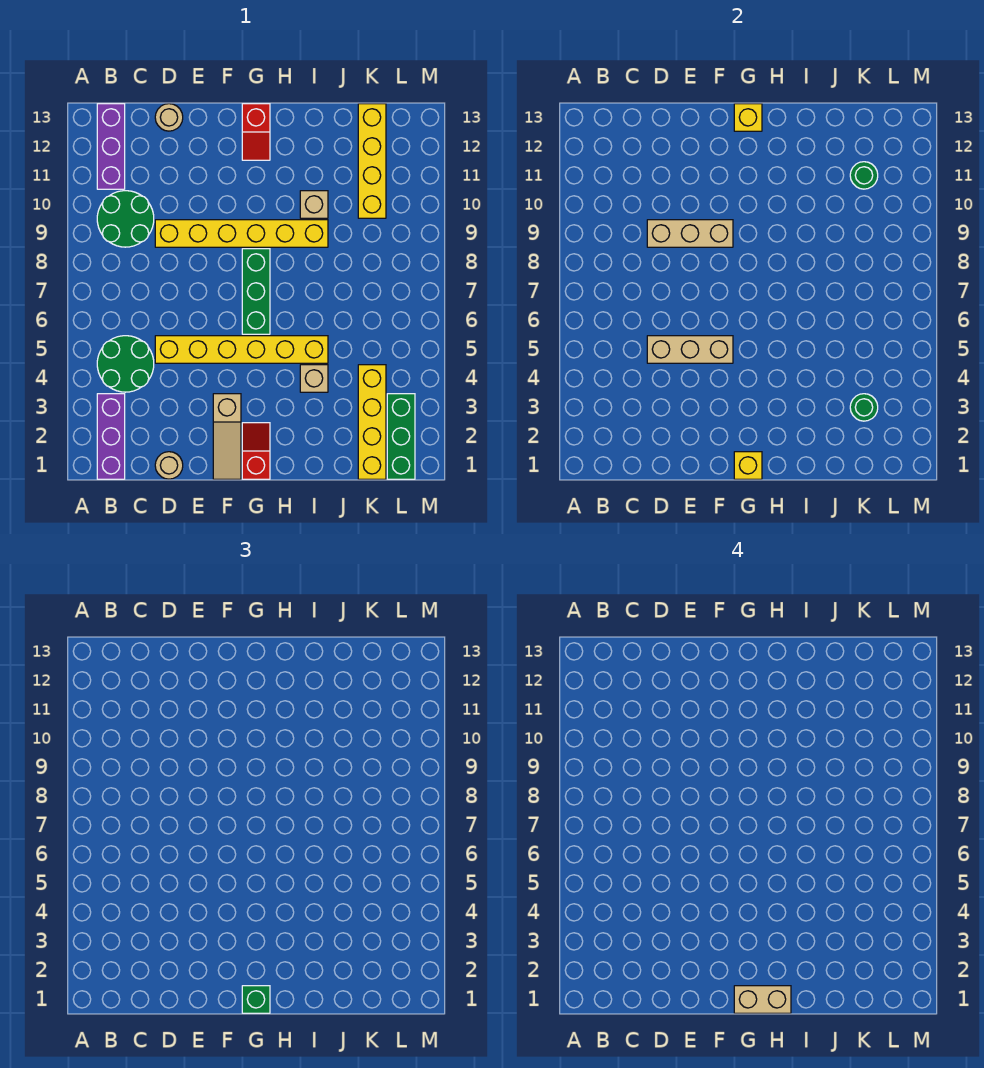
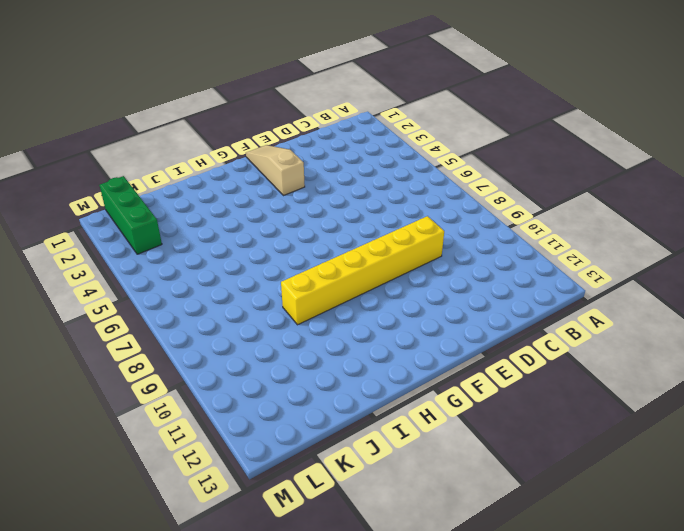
none -> purple brick B1:B3 level 1
none -> green round brick B4:C5 level 1
none -> green round brick B9:C10 level 1

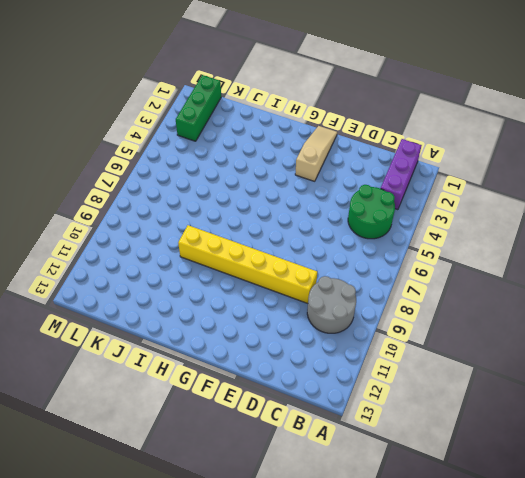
grey round brick B9:C10 level 1 -> green round brick B9:C10 level 1
none -> purple brick B11:B13 level 1
none -> tan round brick D1 level 1
none -> yellow brick D5:I5 level 1

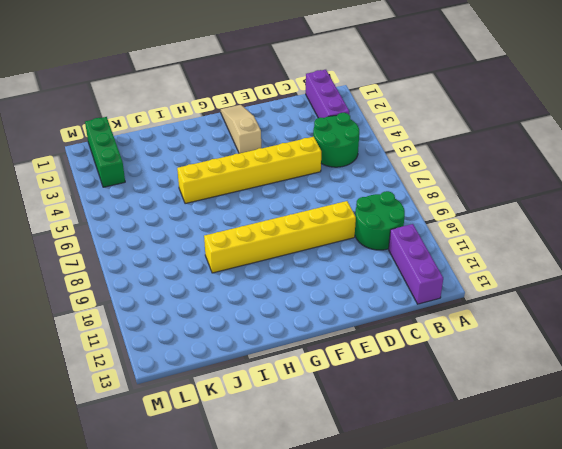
none -> tan round brick D1 level 1
none -> tan round brick D13 level 1
none -> red slope G1:G2 level 1 top 1

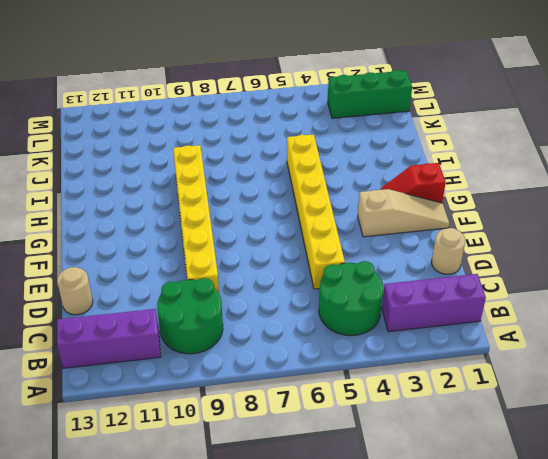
none -> green brick G6:G8 level 1
none -> red slope G12:G13 level 1 top 13
none -> tan brick I4 level 1

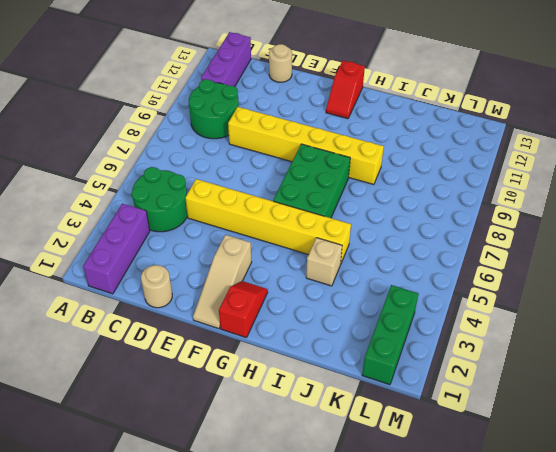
green brick G6:H8 level 1 -> green brick G6:G8 level 1
none -> tan brick I10 level 1
none -> yellow brick K1:K4 level 1
none -> yellow brick K10:K13 level 1

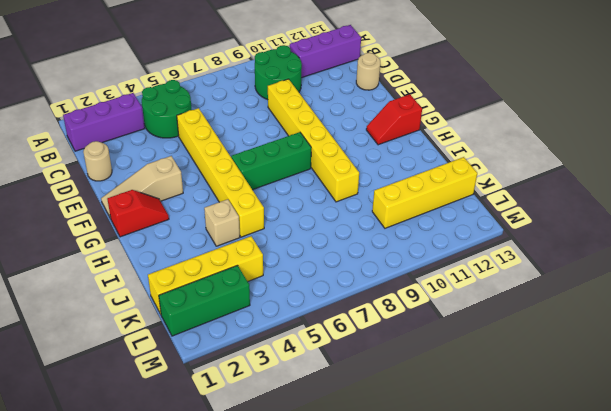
none -> tan brick I10 level 1
none -> tan brick D5:F5 level 2
none -> tan brick D9:F9 level 2

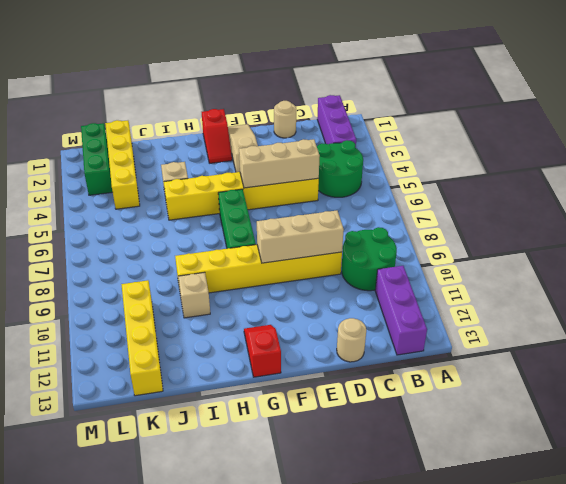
none -> yellow brick G1 level 2
none -> yellow brick G13 level 2
none -> green round brick K3 level 2

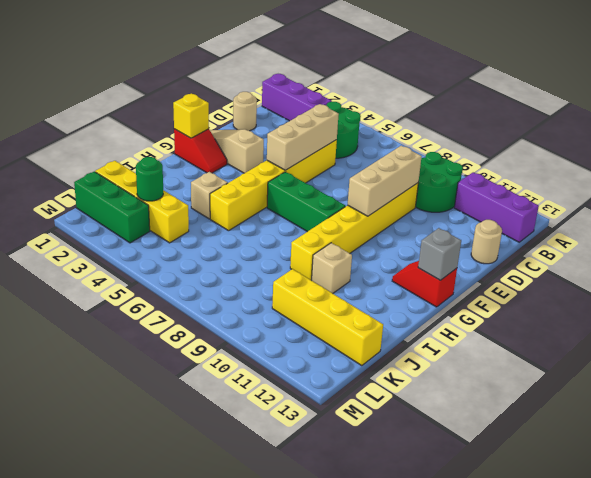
grey brick G13 level 2 -> yellow brick G13 level 2
none -> green round brick K11 level 2
none -> green brick G1 level 3
none -> tan brick G1:H1 level 4

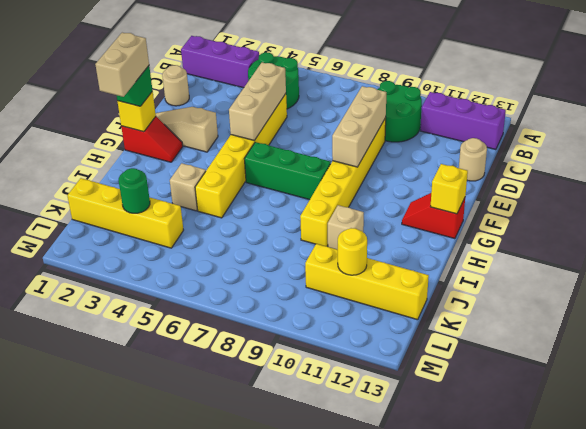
yellow round brick K11 level 2 -> green round brick K11 level 2
none -> green brick L1:L3 level 1

